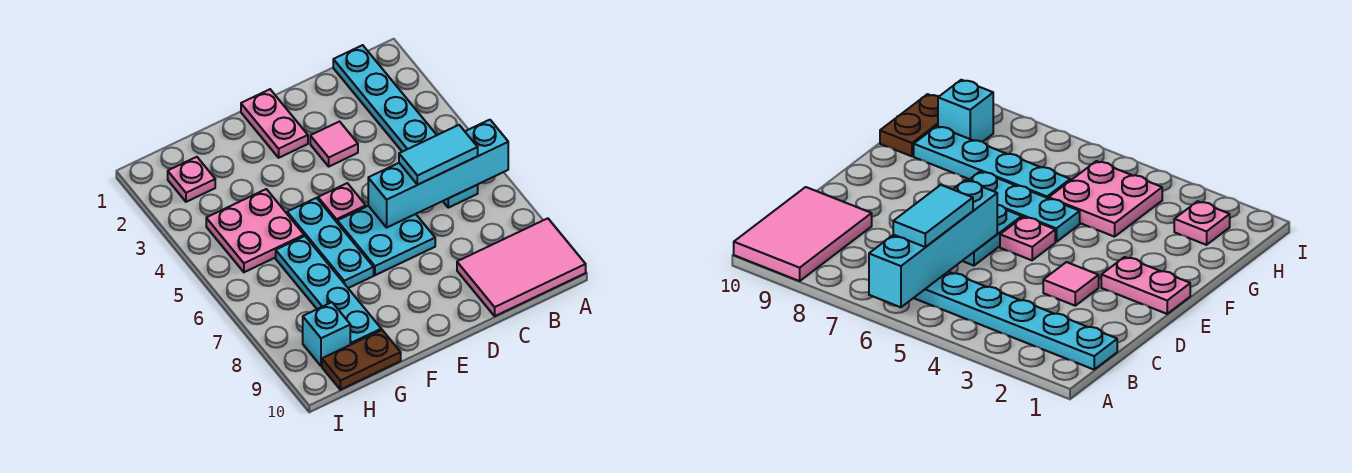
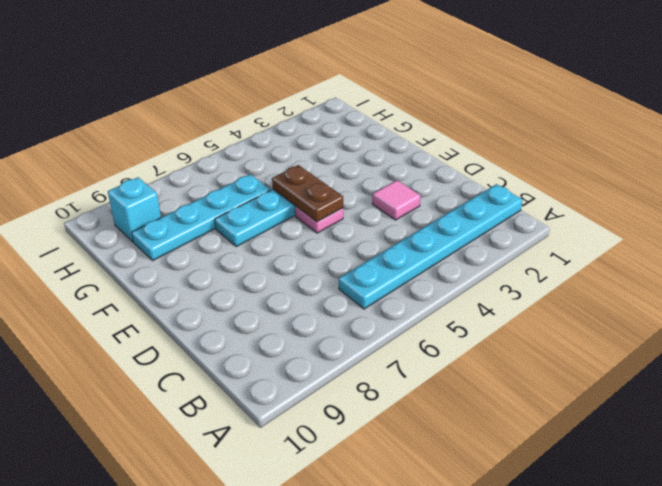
brown plate E5:F5 level 2 -> brown plate G10:H10 level 1
none -> pink tile A9:C10 level 1
none -> cyan plate D6:E7 level 1
none -> pink plate E1:E2 level 1

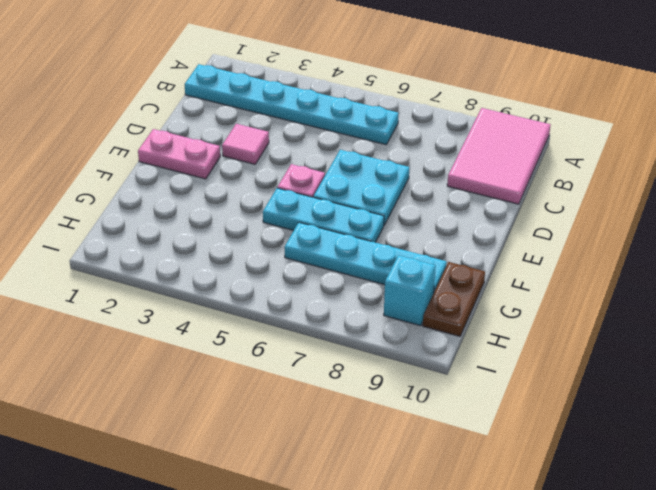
none -> pink plate G4:H5 level 1
none -> pink plate H2 level 1
none -> cyan brick A6:D6 level 2

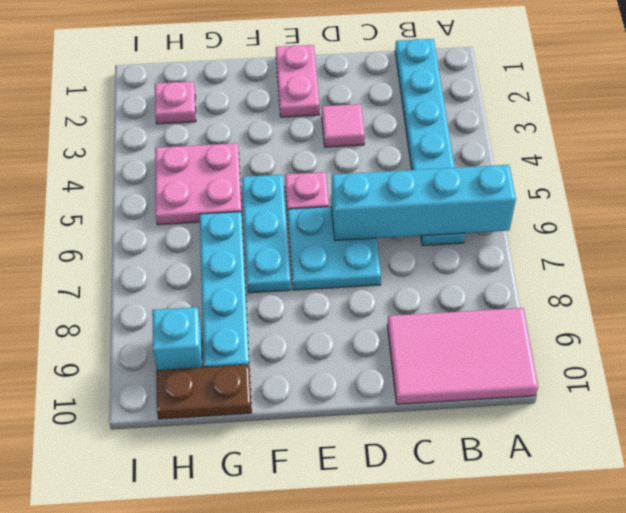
none -> cyan tile B6:C6 level 3

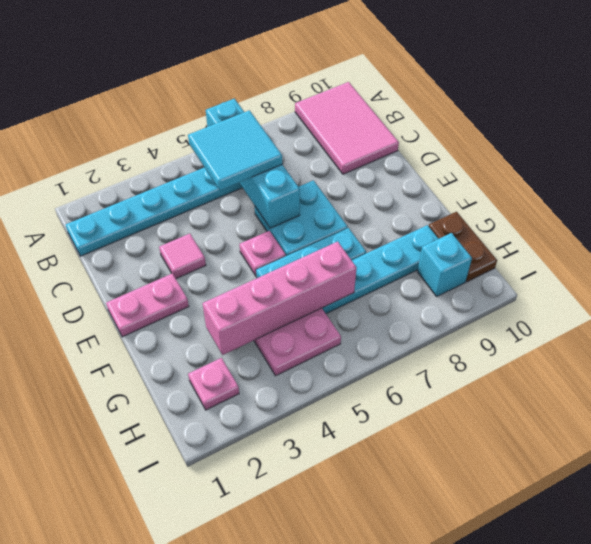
cyan tile B5:C6 level 3 -> cyan tile B6:C6 level 3
pink brick G3:G6 level 2 -> none

